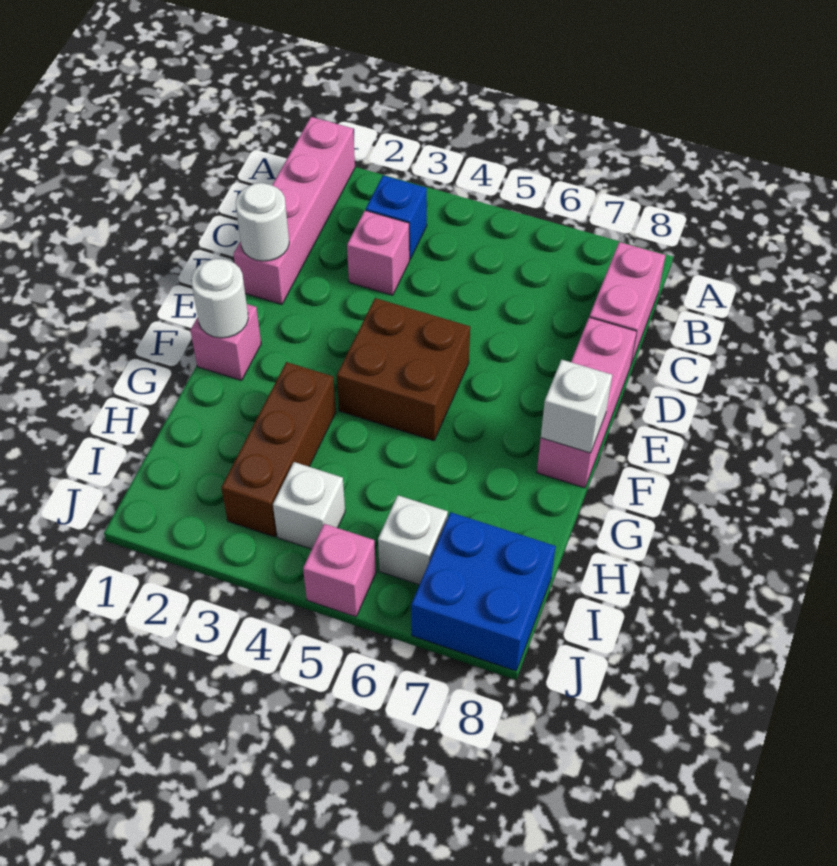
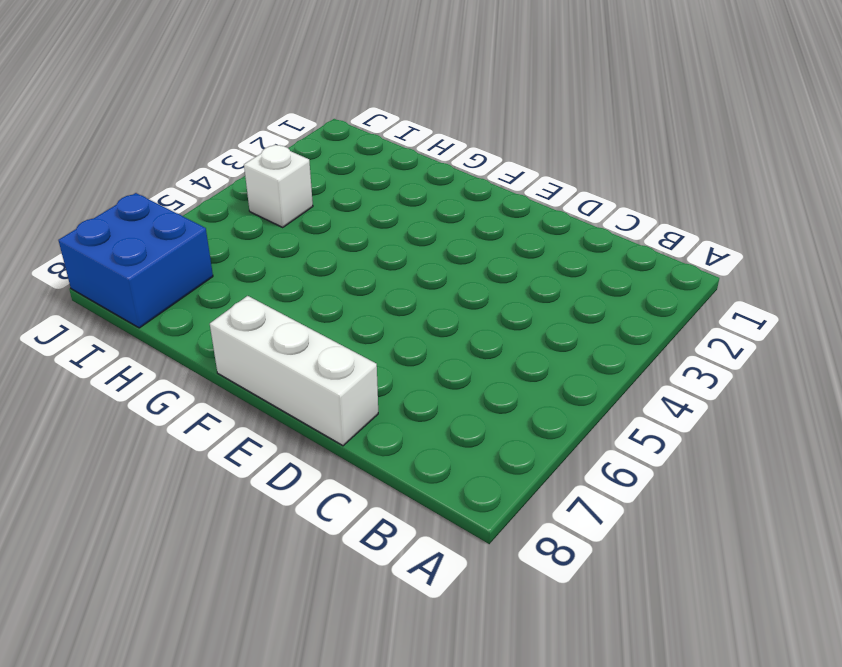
white brick D8:F8 level 1 -> pink brick D8:F8 level 1
none -> pink brick A1:D1 level 1
none -> blue brick B3 level 1
none -> pink brick B8:C8 level 1

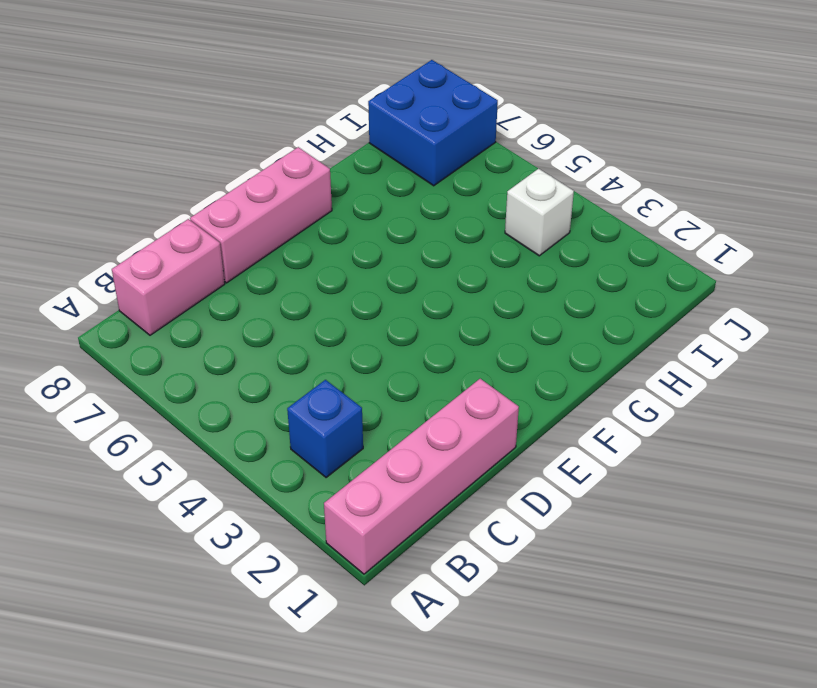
none -> pink brick C3 level 1
none -> brown brick E4:F5 level 1
none -> pink brick F1 level 1

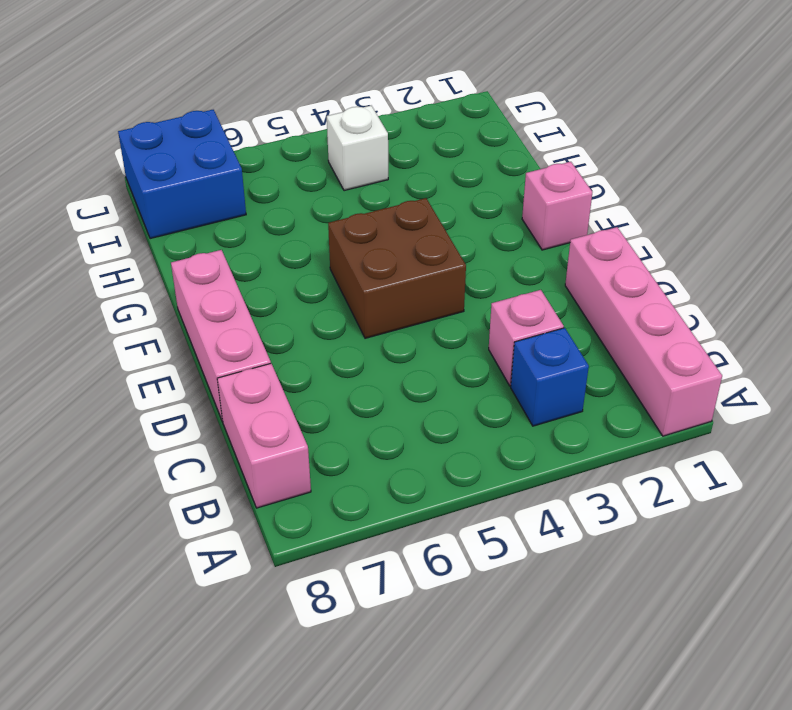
none -> brown brick G3:I3 level 1
none -> white brick I6 level 1
none -> pink brick J5 level 1

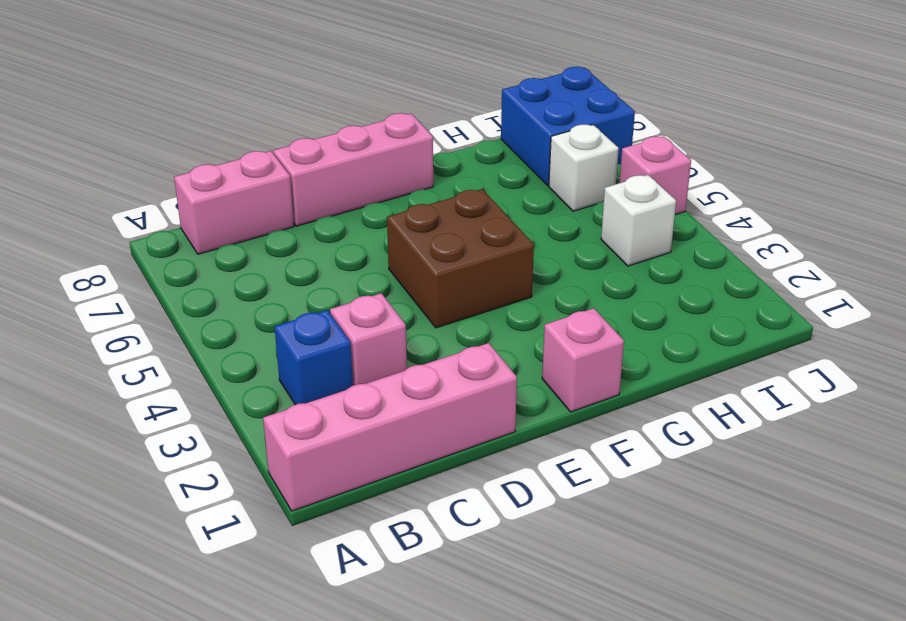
none -> brown brick G3:I3 level 1
none -> white round brick D1 level 2
none -> white round brick F1 level 2

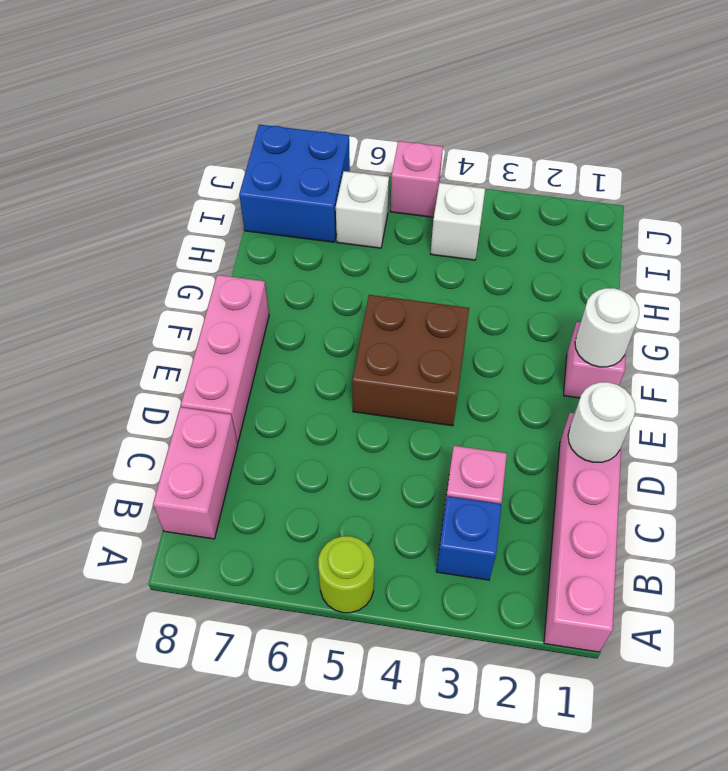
lime round brick A5 level 1 -> none
none -> brown brick G3:I3 level 1
none -> white brick F8 level 2

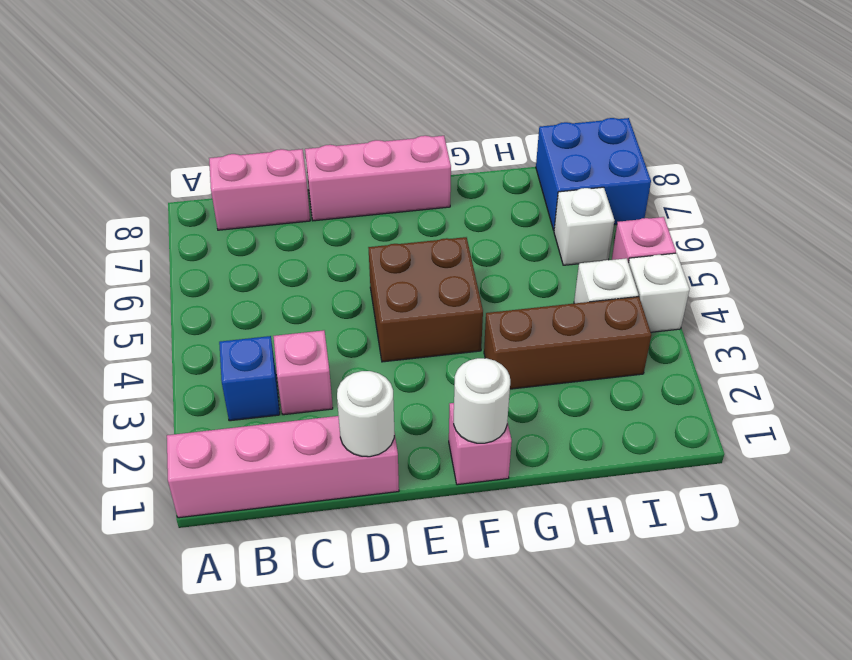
white brick J4 level 1 -> white brick F8 level 2

